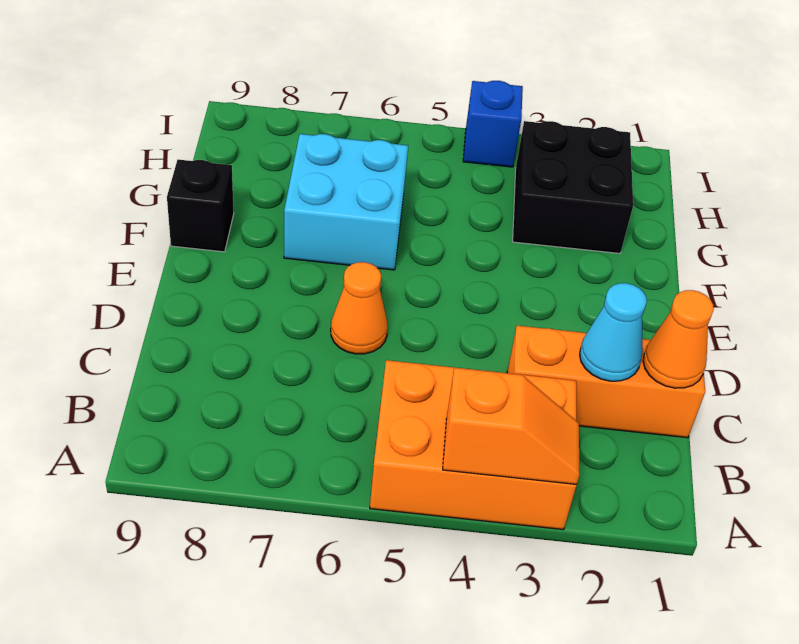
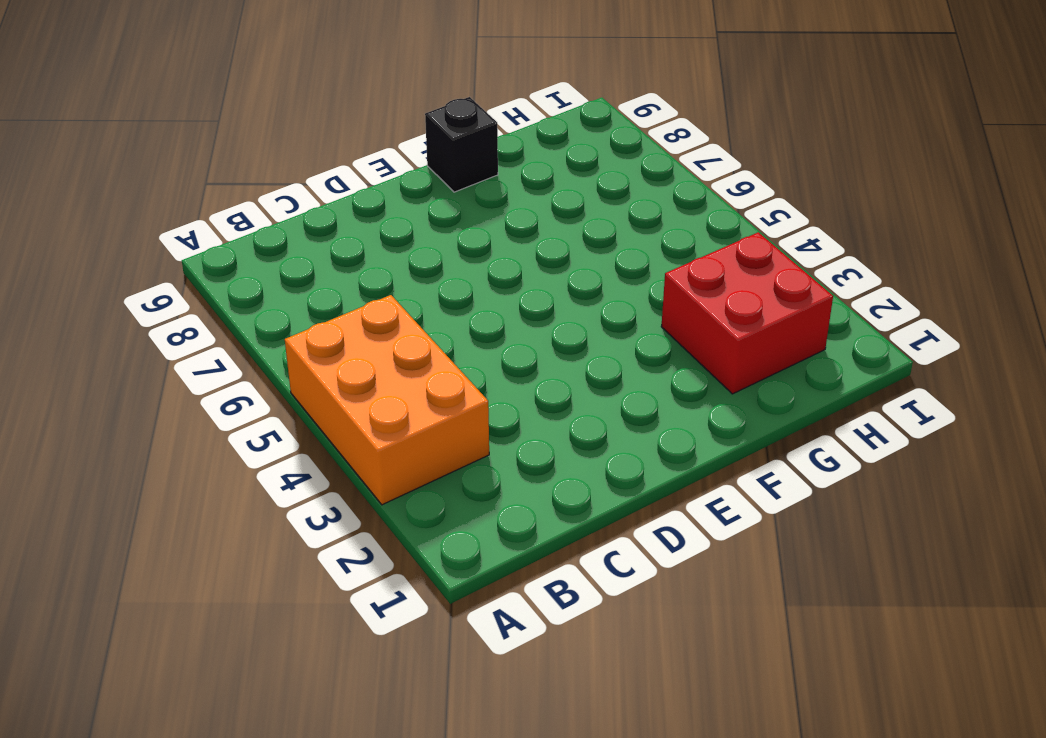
red brick G2:H3 level 1 -> black brick G2:H3 level 1
none -> orange brick C1:C3 level 1
none -> orange cone D6 level 1

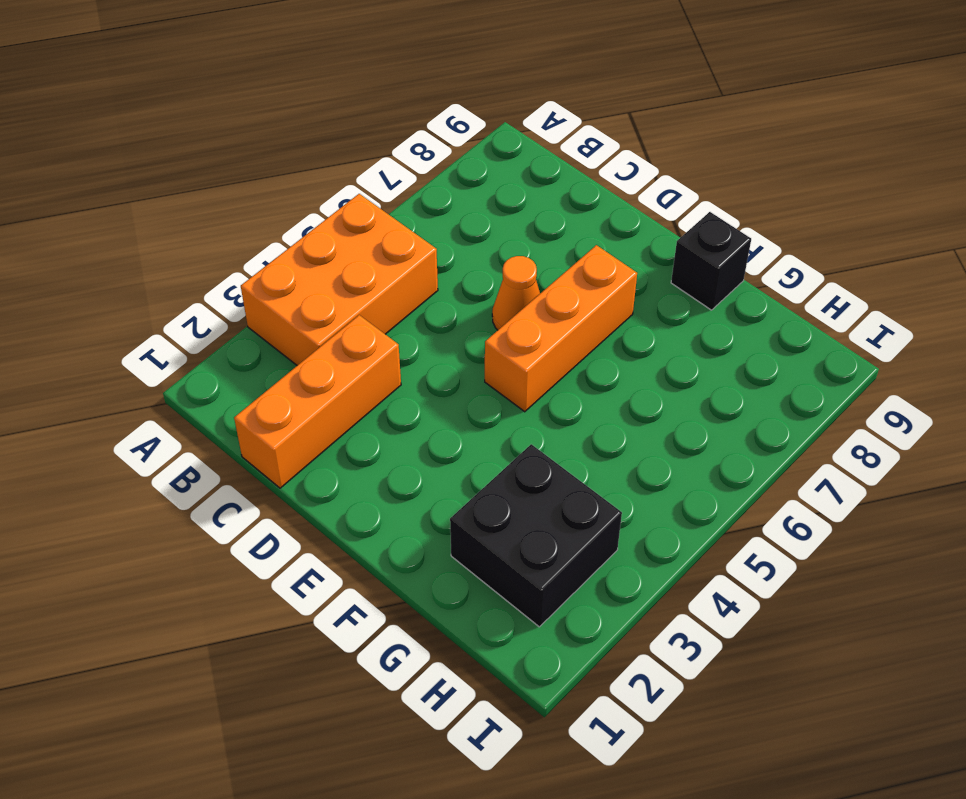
orange brick E5:E7 level 1 -> none
none -> cyan brick F6:G7 level 1
none -> blue brick I4 level 1

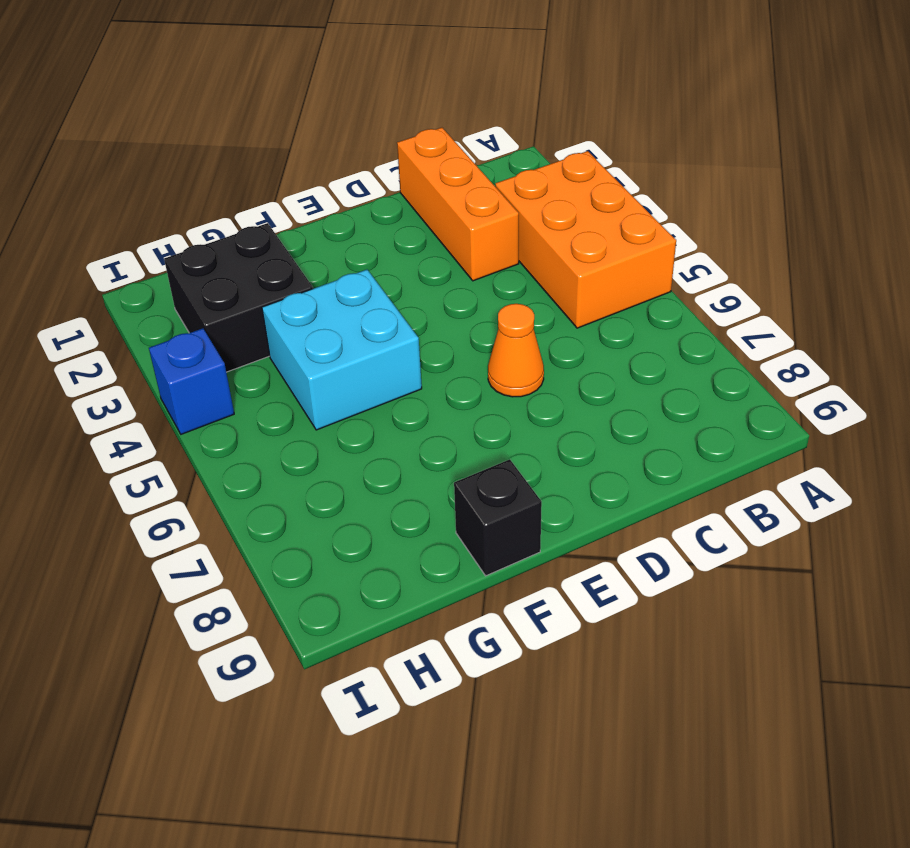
cyan brick F4:G5 level 1 -> cyan brick F6:G7 level 1
none -> orange slope A3:A4 level 2 top 4
none -> orange cone C1 level 2

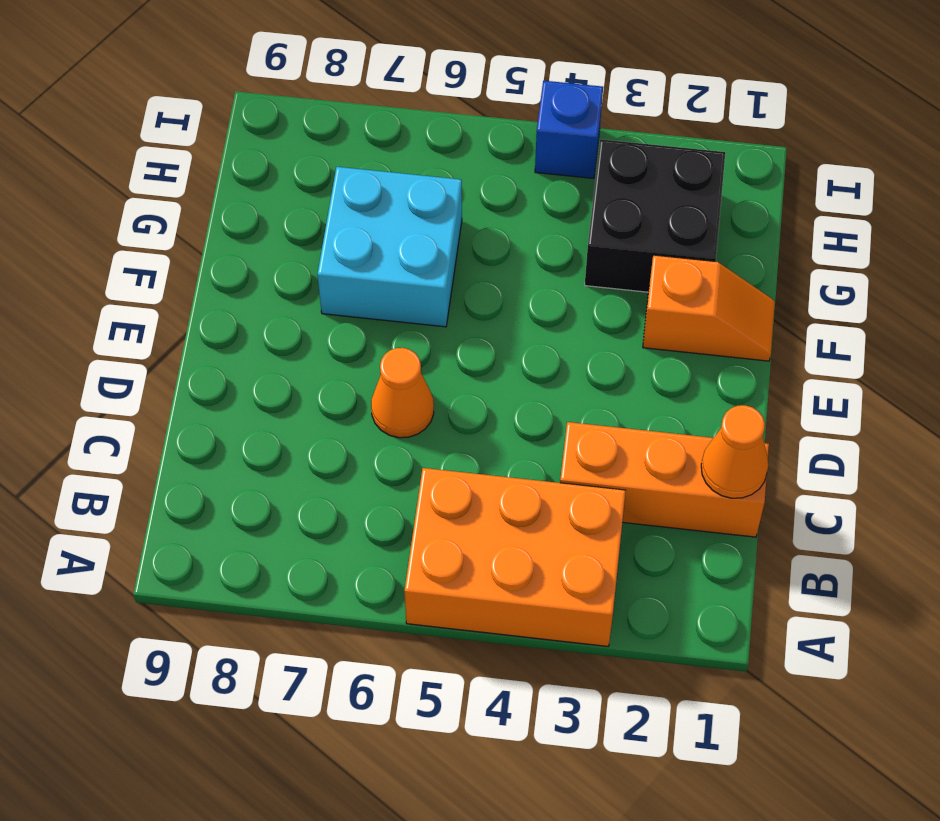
orange slope F1:F2 level 1 top 2 -> orange slope A3:A4 level 2 top 4
none -> black brick F9 level 1
none -> cyan cone C2 level 2

